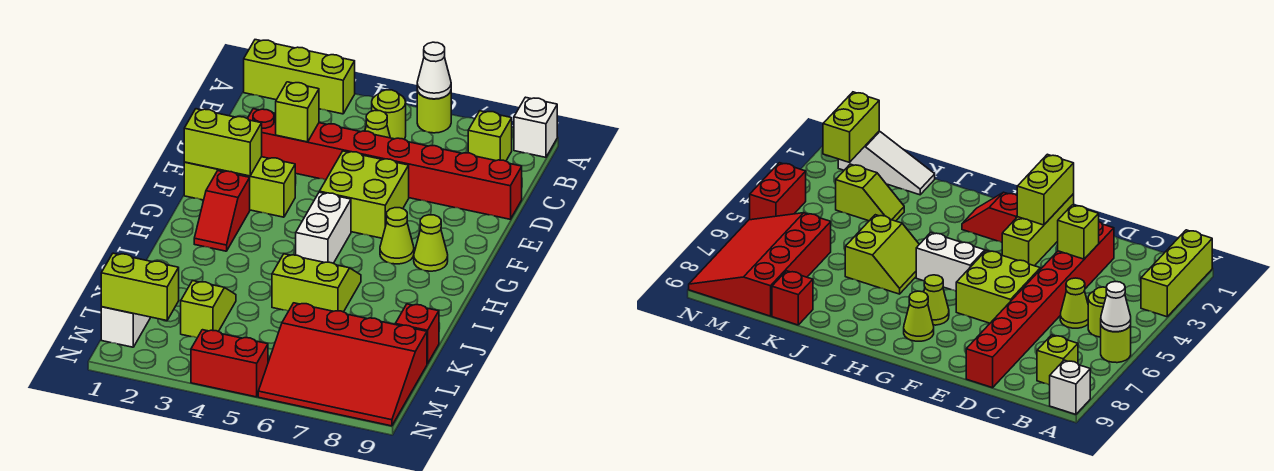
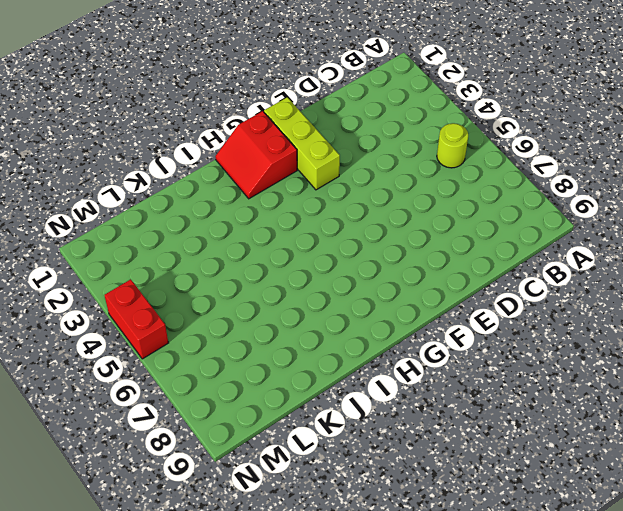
red slope G1:H2 level 1 top G -> red slope G2:H2 level 1 top G
none -> lime brick A1:A3 level 1
none -> lime round brick A6 level 1
none -> white brick A9 level 1

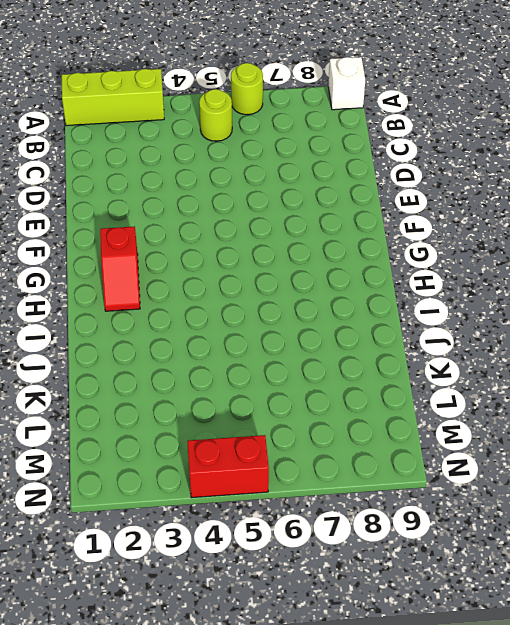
none -> lime brick B8 level 1
none -> lime cone C5 level 1
none -> red brick D2:D9 level 1

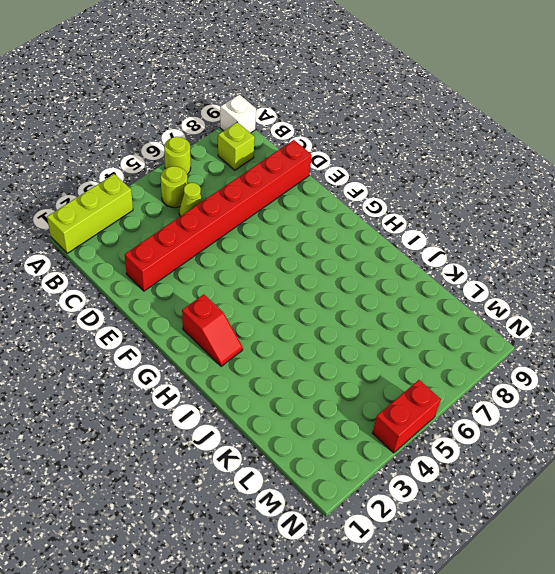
none -> lime brick E5:F6 level 1
none -> lime brick F1:F3 level 1
none -> white brick G5:H5 level 1

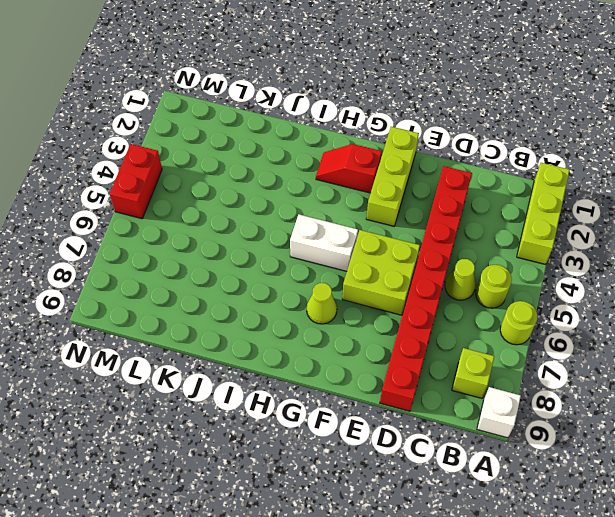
none -> lime cone G8 level 1
none -> lime slope I5:J6 level 1 top J
none -> white slope K1:M1 level 1 top M

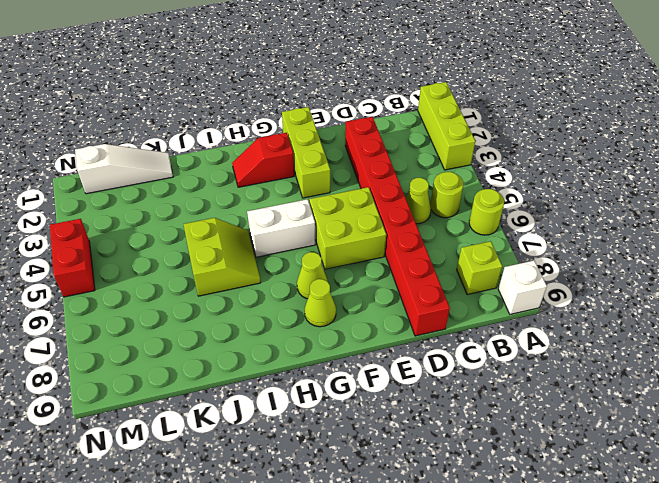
none -> lime slope K3:L3 level 1 top L
none -> red brick K9 level 1
none -> red slope L6:N9 level 1 top L

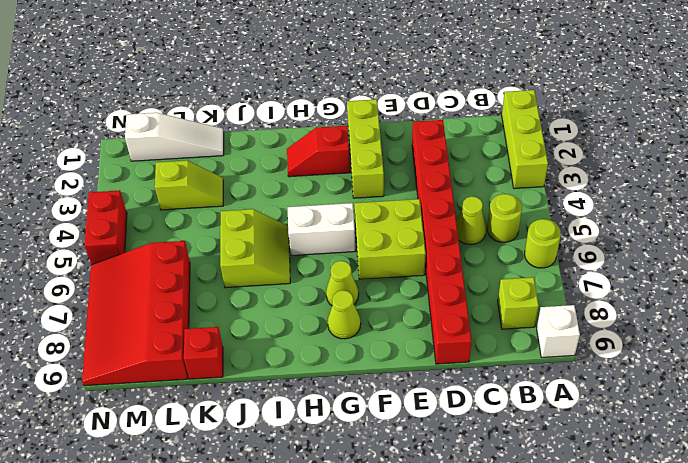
none -> white cone A6 level 2
none -> lime brick D3 level 2
none -> lime brick F1:F2 level 2

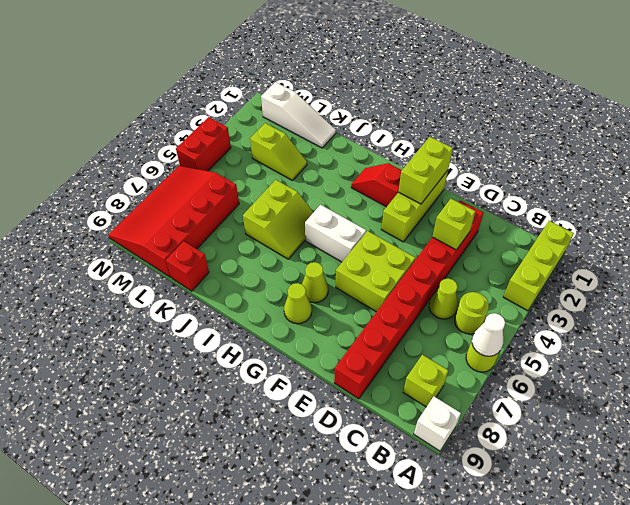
none -> lime brick M1:M2 level 2

